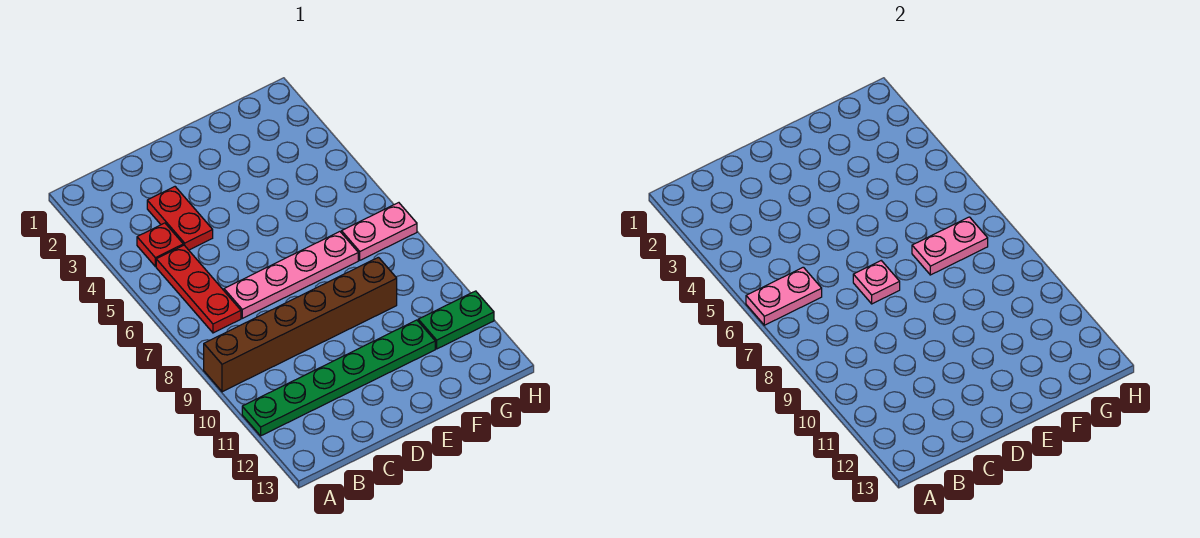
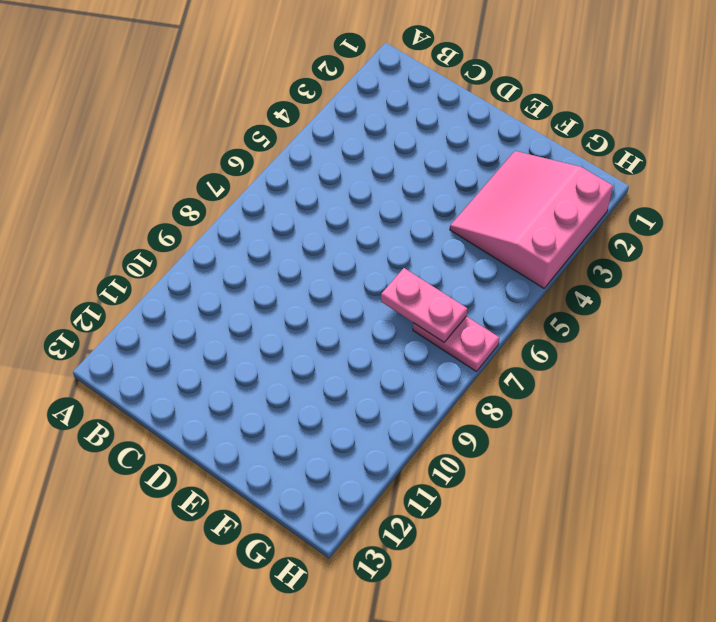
pink slope F2:H4 level 1 top H -> none
none -> brown brick A9:F9 level 1
none -> green plate A11:F11 level 1

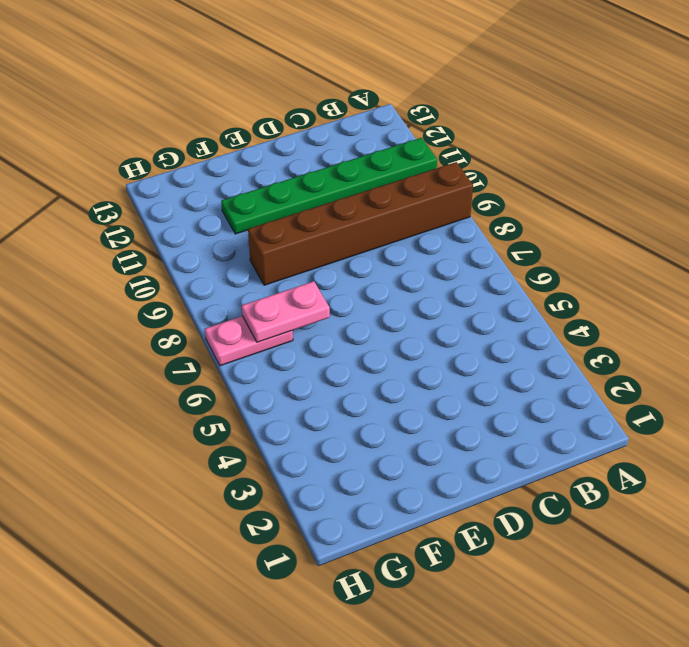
none -> red plate B4 level 1
none -> red plate B5:B7 level 1

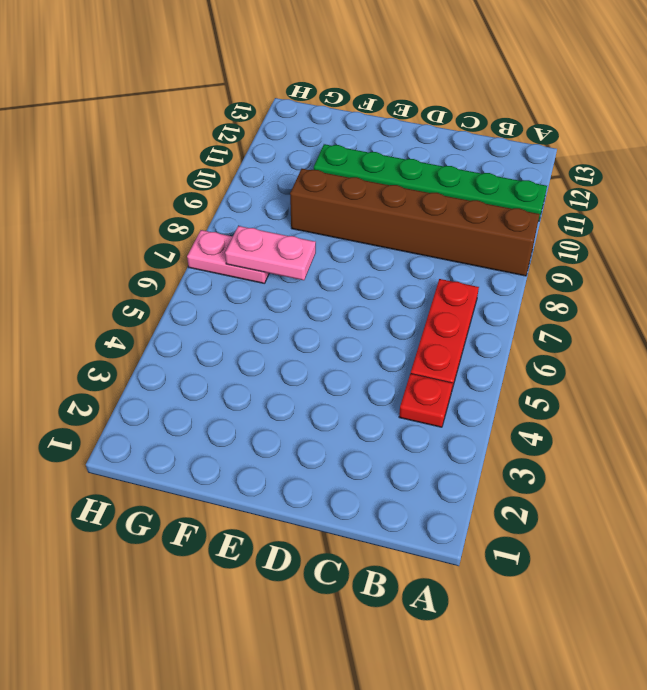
none -> red plate C3:C4 level 1
none -> pink plate C7:F7 level 1

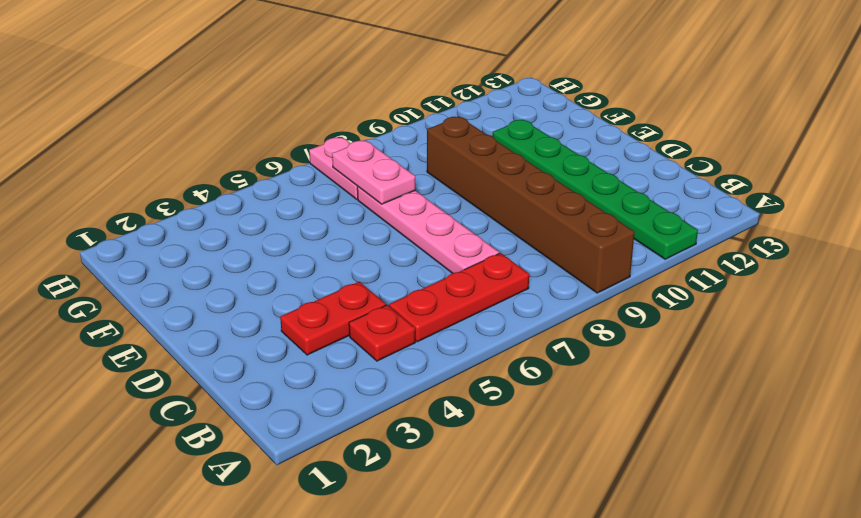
none -> green plate G11:H11 level 1
none -> pink plate A6:B6 level 2

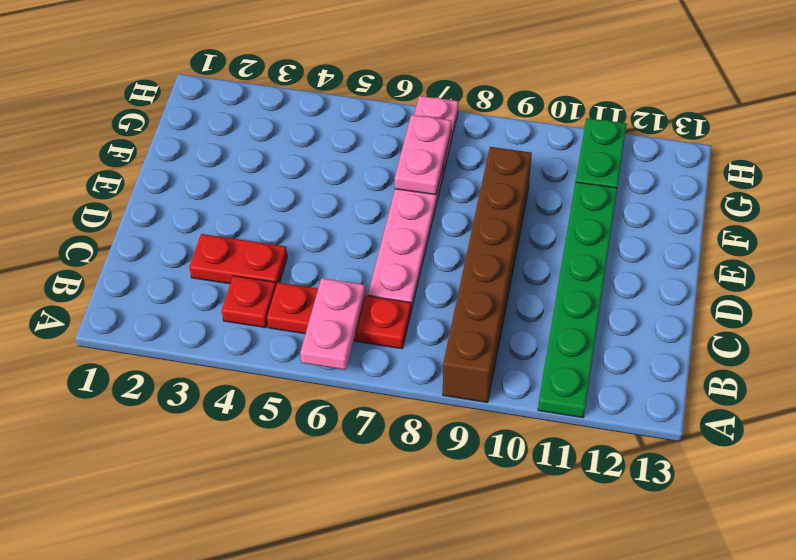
none -> pink plate D7 level 2

